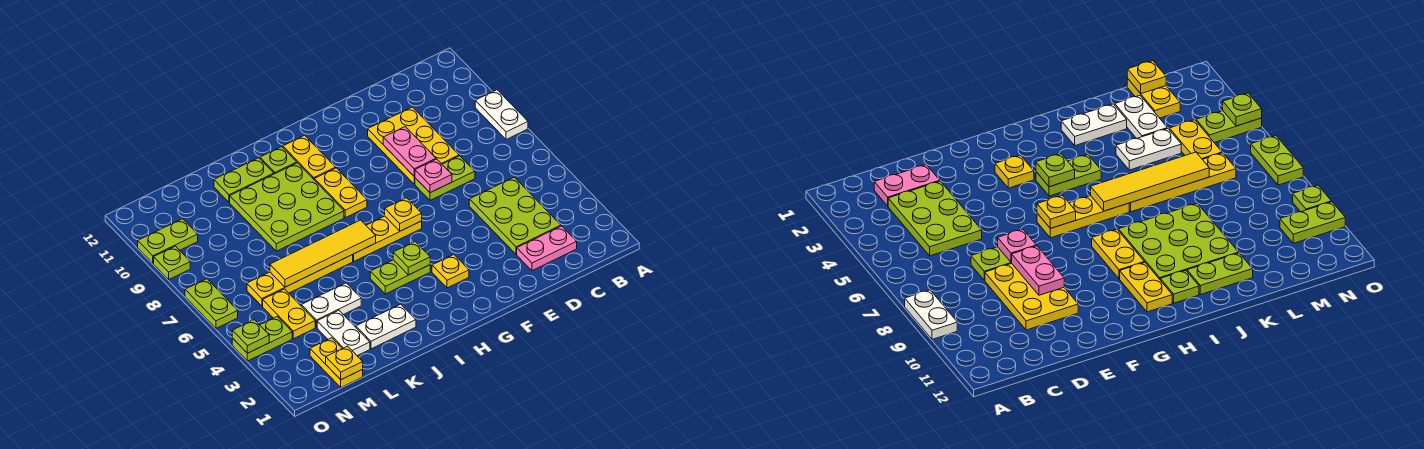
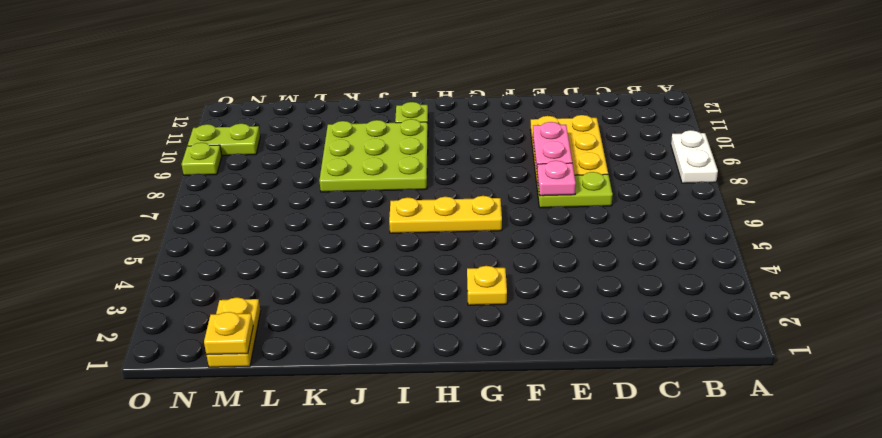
none -> pink plate C2:D2 level 1
none -> lime plate C3:D5 level 1
none -> lime plate H4:I4 level 1
none -> yellow plate H8:H9 level 1

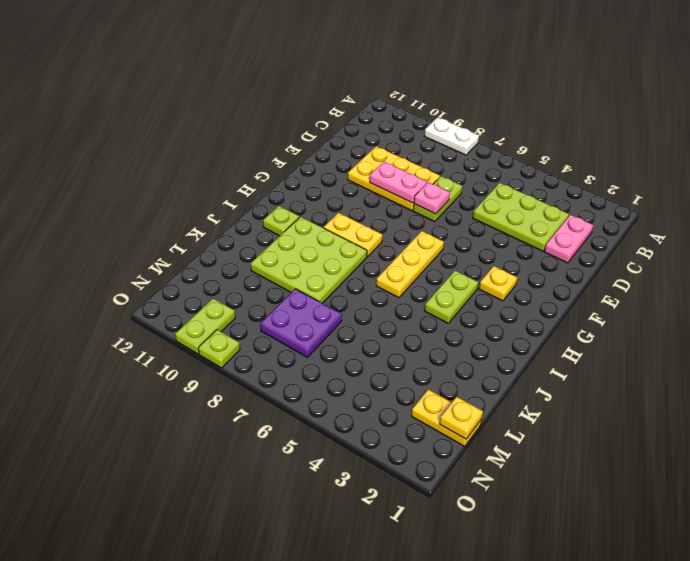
purple plate L7:M8 level 1 -> none
none -> yellow plate H10:H11 level 1
none -> white plate J2:K2 level 1
none -> yellow plate J6:M6 level 1
none -> lime plate J11:K11 level 1

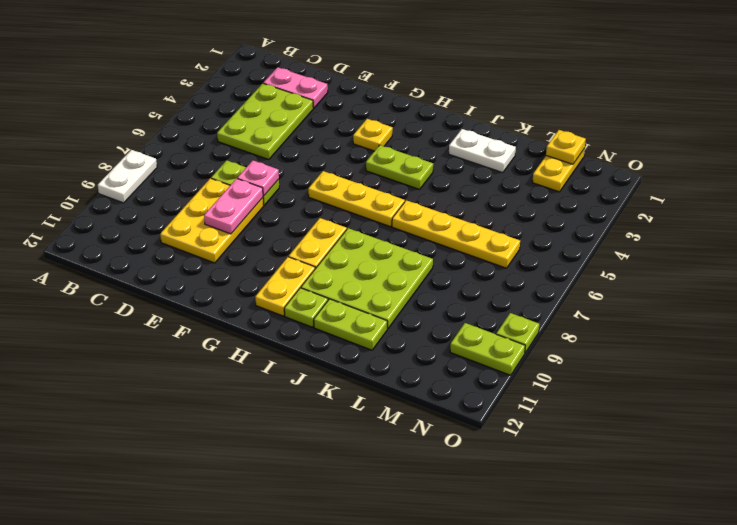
none -> white plate K4:L4 level 1
none -> white plate L2:L3 level 1
none -> yellow plate M4:M5 level 1
none -> lime plate N4:O4 level 1

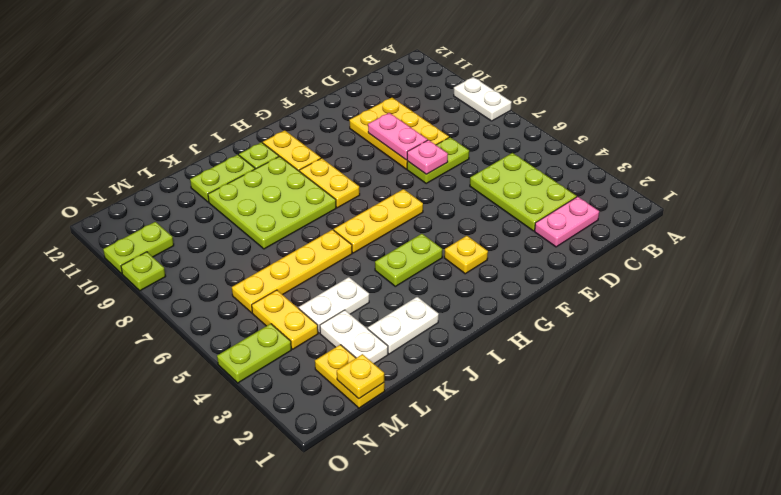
none -> lime plate O6:O7 level 1
none -> yellow plate G6 level 2
none -> lime plate H4 level 2
none -> yellow tile I6:L6 level 2

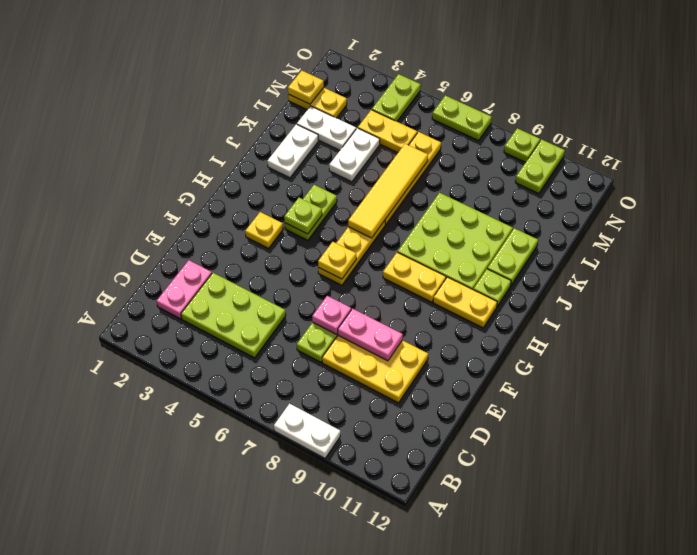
none -> lime plate O4 level 2

